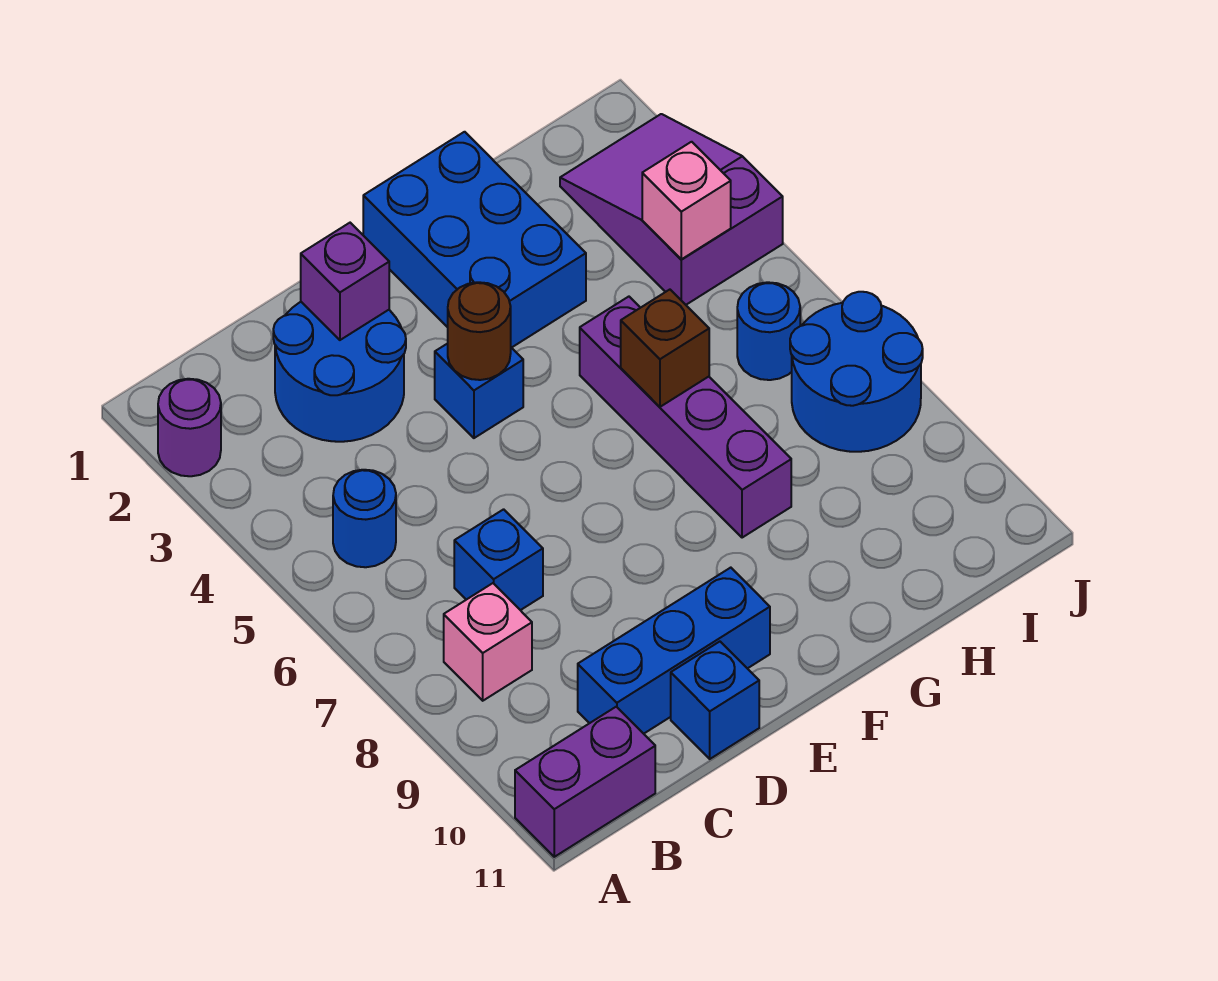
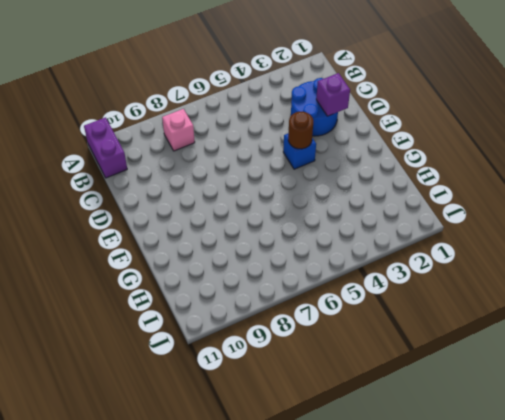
none -> purple round brick A2 level 1
none -> blue round brick B5 level 1
none -> blue brick C7 level 1

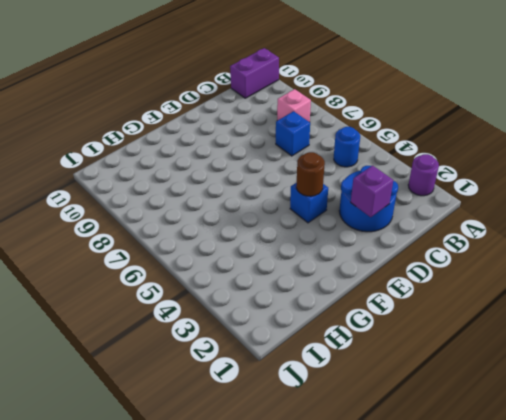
none -> blue brick C10:E10 level 1
none -> blue brick D11 level 1
none -> blue brick F1:G3 level 1

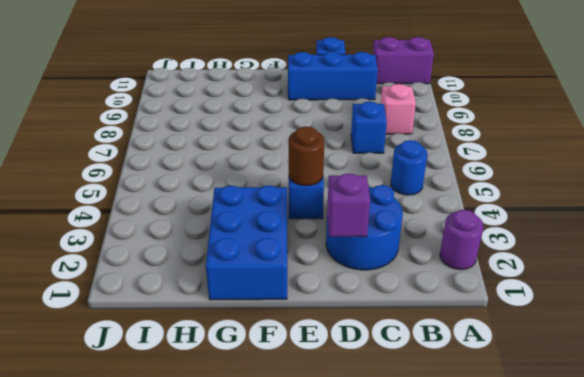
none -> purple brick G5:G8 level 1
none -> purple slope I2:J4 level 1 top 4
none -> blue round brick I6 level 1

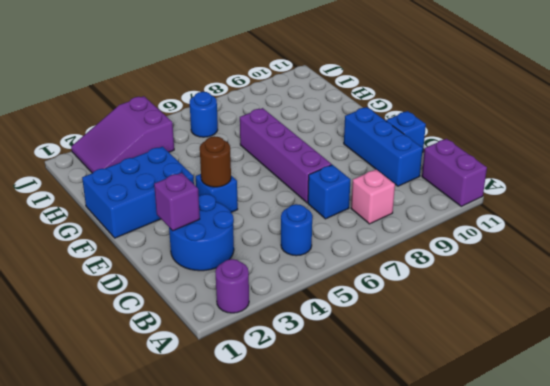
purple brick D7:G7 level 1 -> purple brick G5:G8 level 1
none -> blue round brick I7:J8 level 1
none -> brown brick G6 level 2
none -> pink brick I4 level 2

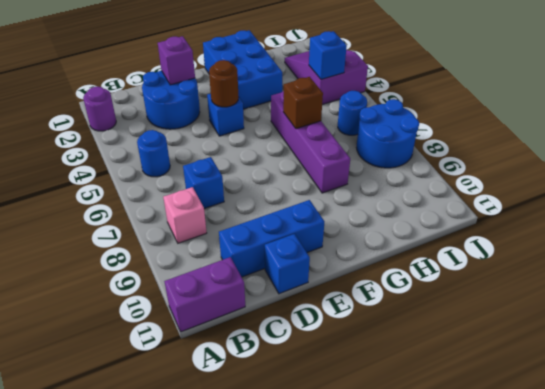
blue brick I4 level 2 -> pink brick I4 level 2

